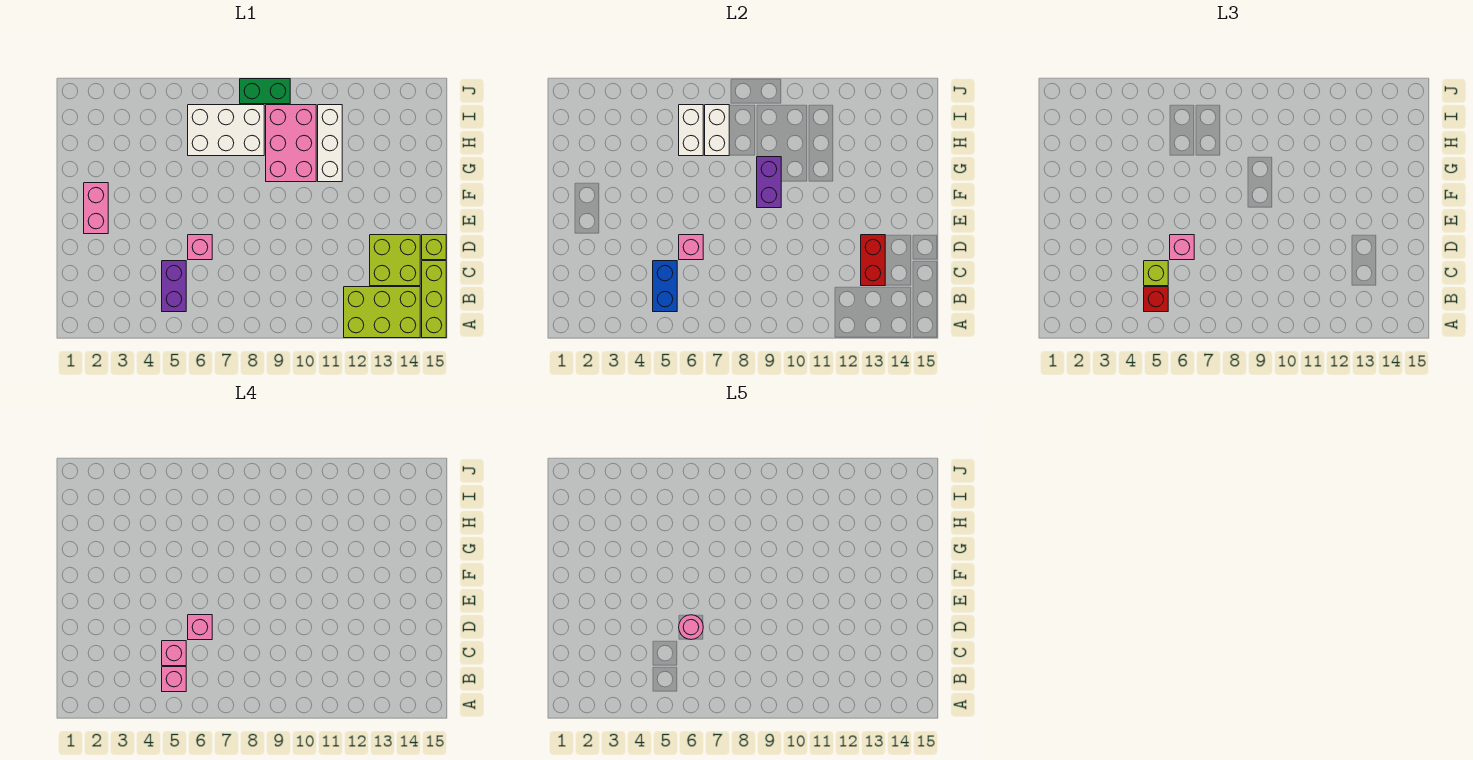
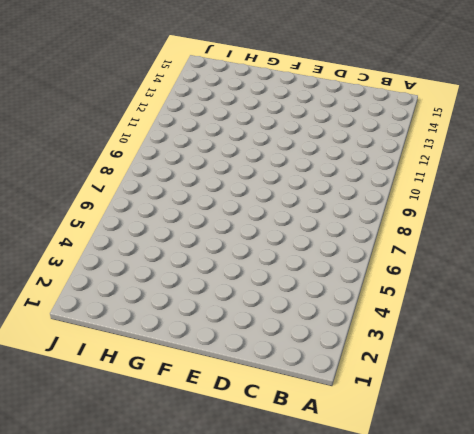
none -> lime brick A12:B14 level 1
none -> lime brick A15:C15 level 1
none -> purple brick B5:C5 level 1

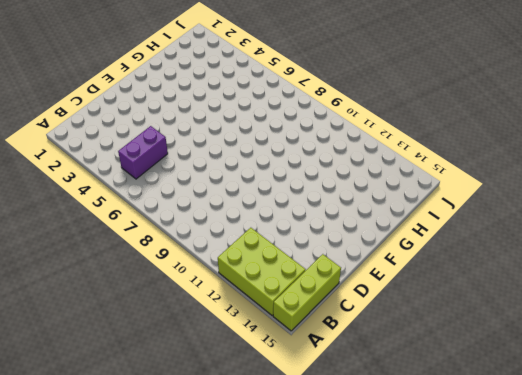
none -> lime brick C13:D14 level 1
none -> pink brick D6 level 1
none -> lime brick D15 level 1

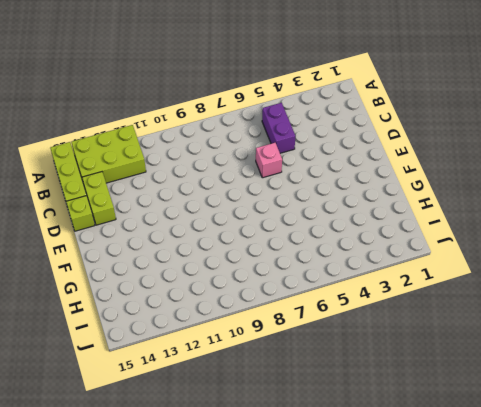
lime brick C14:D14 level 1 -> lime brick C13:D14 level 1
none -> pink brick E2:F2 level 1
none -> pink brick G9:I10 level 1
none -> white brick G11:I11 level 1

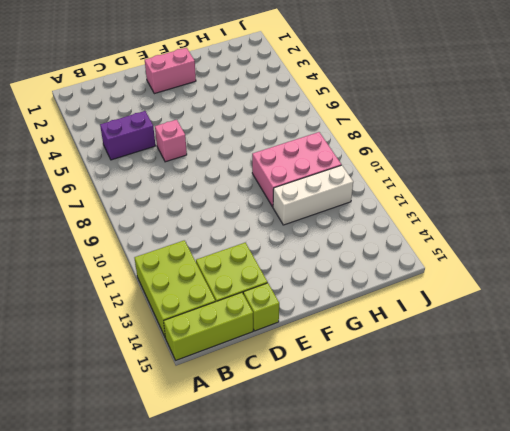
none -> white brick H6:I8 level 1
none -> green brick J8:J9 level 1
none -> blue brick B5:C5 level 2

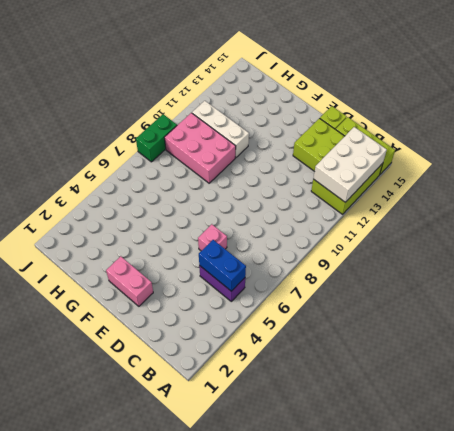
white brick A12:B14 level 2 -> white brick H6:I8 level 1
none -> red brick C13:D13 level 2
none -> pink brick D6 level 2
none -> purple brick F9:G9 level 2

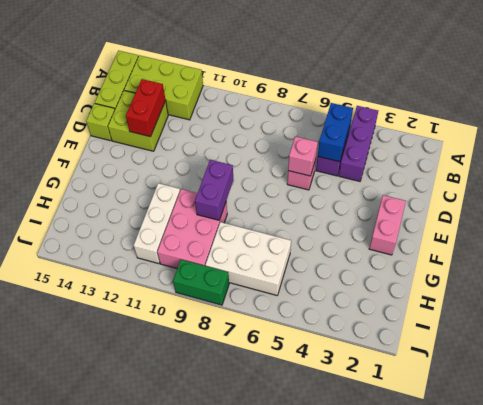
purple brick A4:C4 level 1 -> none
none -> white brick H6:I6 level 2
none -> white brick H7:I7 level 2
none -> red brick B5 level 3

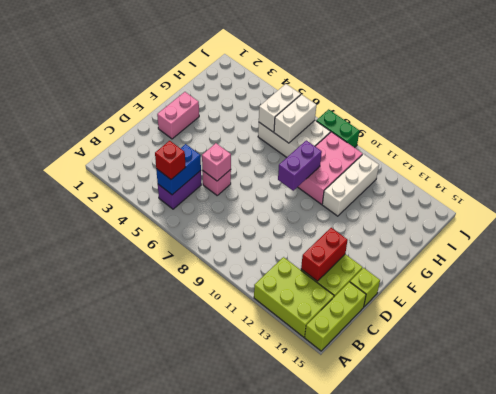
none -> lime brick C5 level 3
none -> pink brick D6 level 3
none -> pink brick B5 level 4

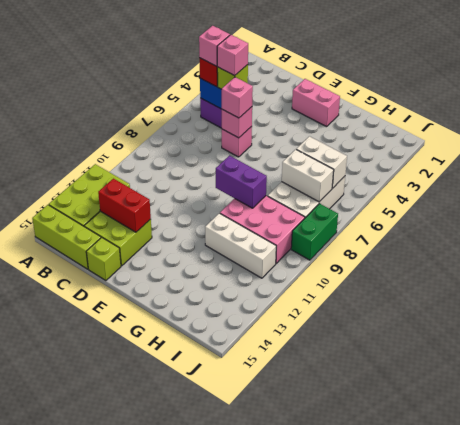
none -> pink brick D6 level 4
none -> pink round brick D6 level 5

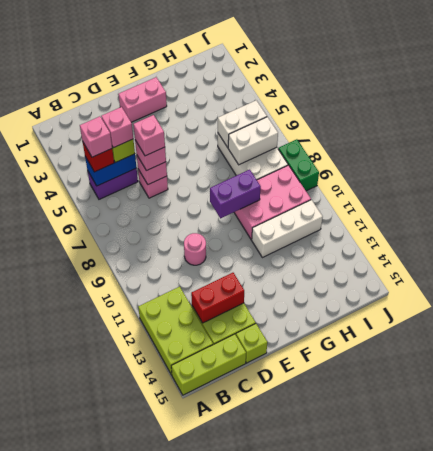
pink round brick D10 level 1 -> pink round brick D6 level 5

